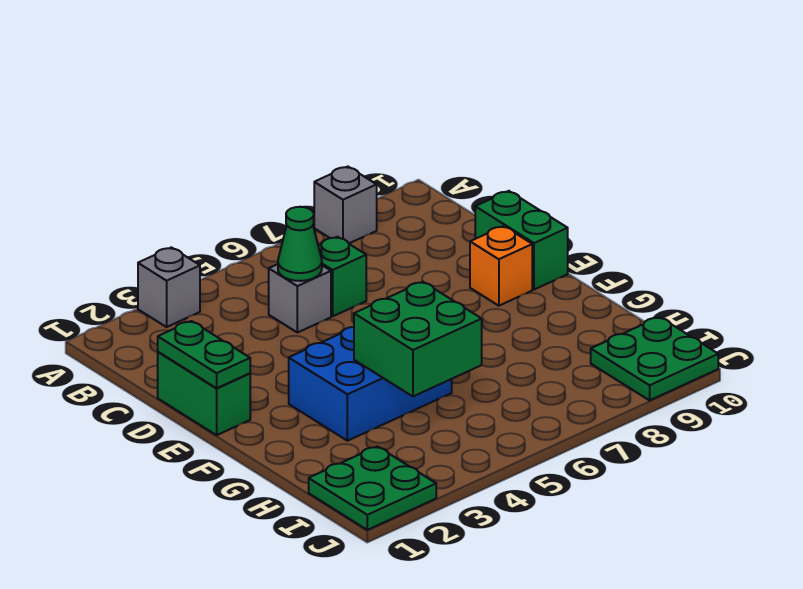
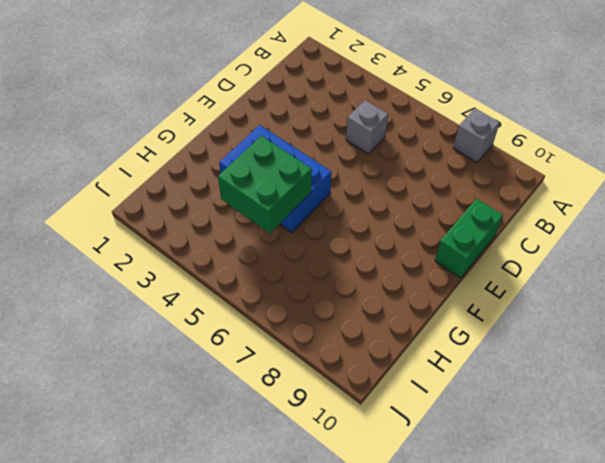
none -> grey brick A3 level 1
none -> green brick C6 level 1
none -> green brick D1:E1 level 1

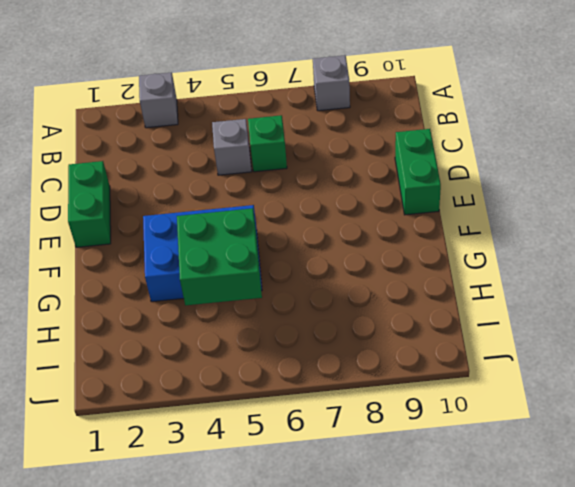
none -> orange brick E9 level 1
none -> green plate I1:J2 level 1
none -> green plate I9:J10 level 1

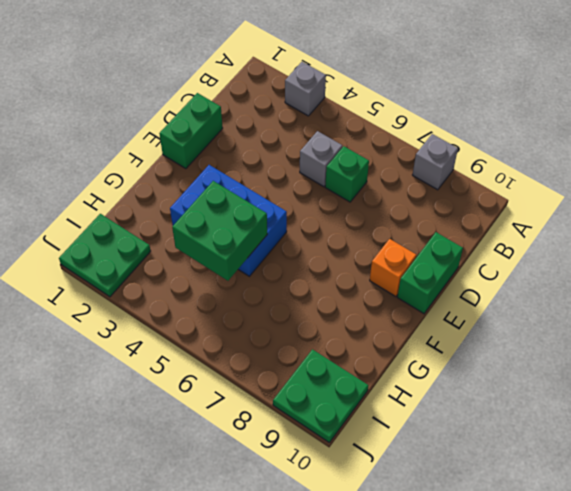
none -> green cone C5 level 2
none -> green plate D1:E1 level 2

